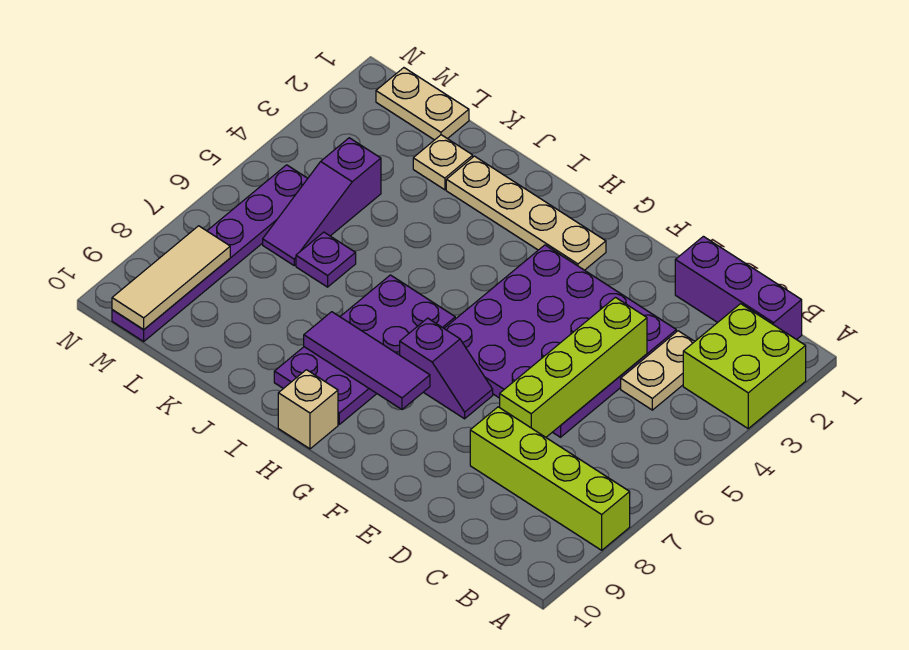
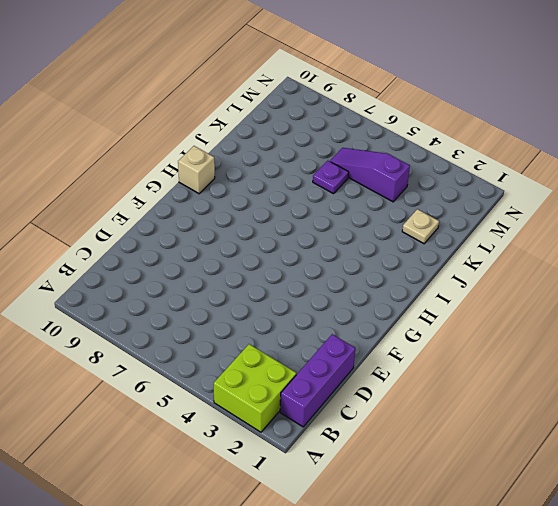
none -> lime brick A8:D8 level 1
none -> tan plate C3:C4 level 1
none -> purple plate D3:G6 level 1

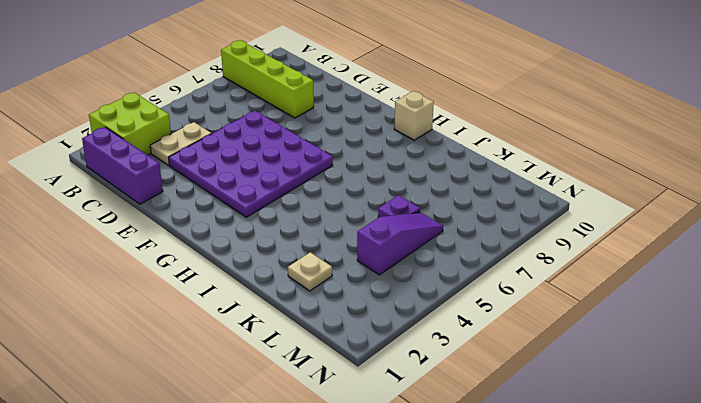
none -> purple slope F7:G7 level 1 top G
none -> tan plate G2:J2 level 1
none -> purple plate H6:I9 level 1

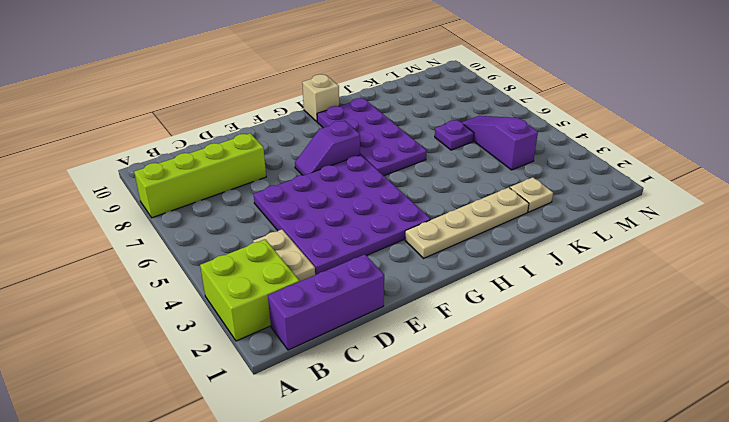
none -> tan plate L1:M1 level 1
none -> purple plate M5:M10 level 1
none -> lime brick D4:D7 level 2

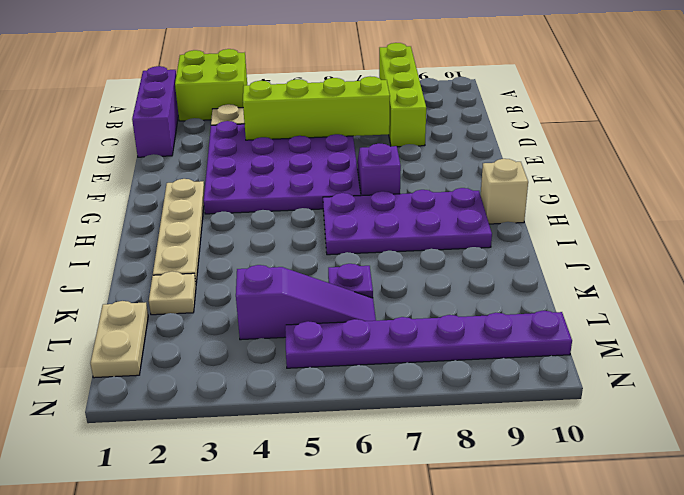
none -> purple tile G8:I8 level 2
none -> tan tile M8:M10 level 2

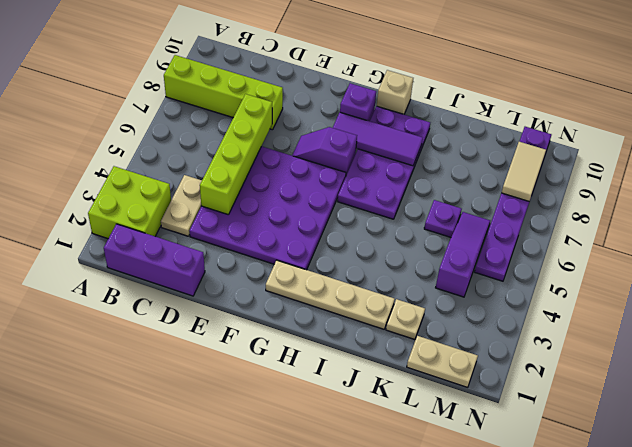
purple brick G9 level 1 -> none
tan tile M8:M9 level 2 -> tan tile M8:M10 level 2

